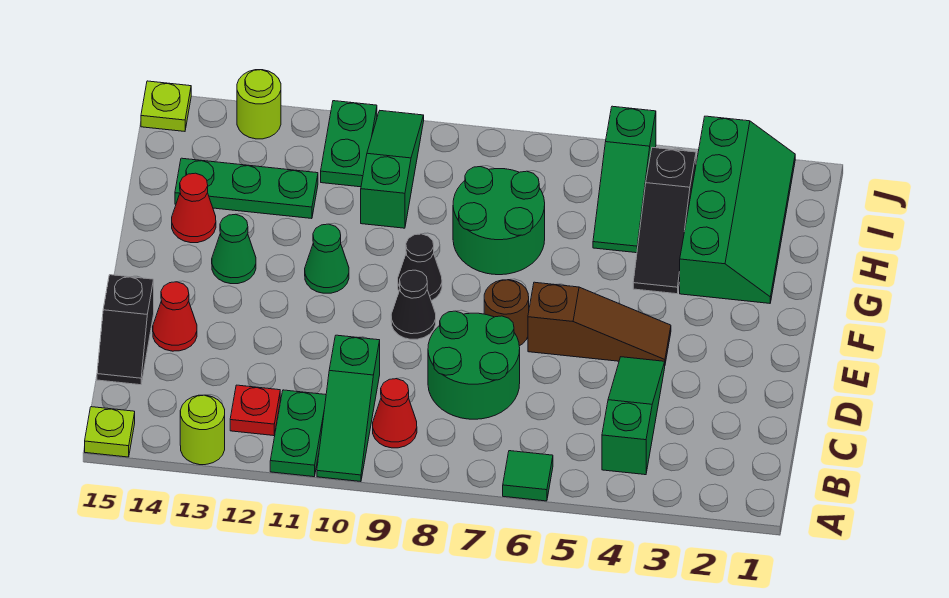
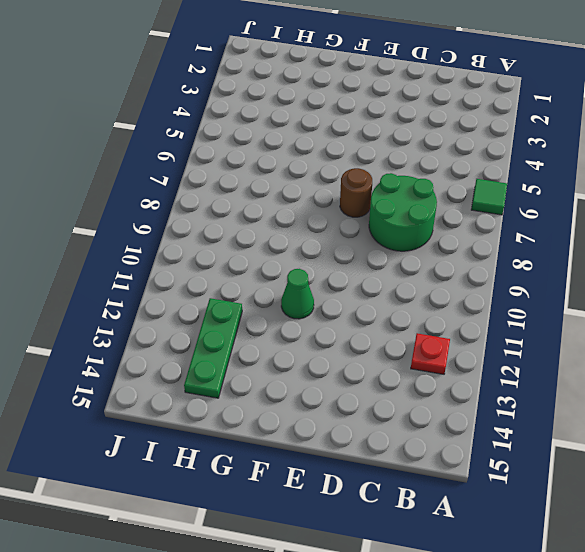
none -> green slope A10:C10 level 1 top C
none -> green plate A11:B11 level 1
none -> lime round brick A13 level 1

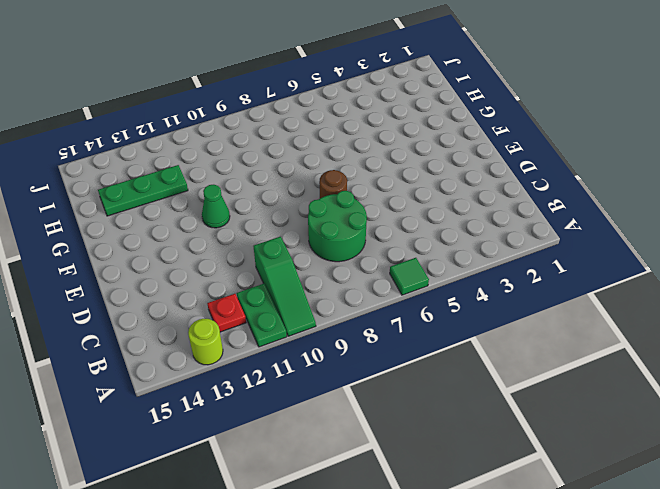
none -> lime plate A15 level 1
none -> green slope B4:D4 level 1 top B
none -> red cone B9 level 1

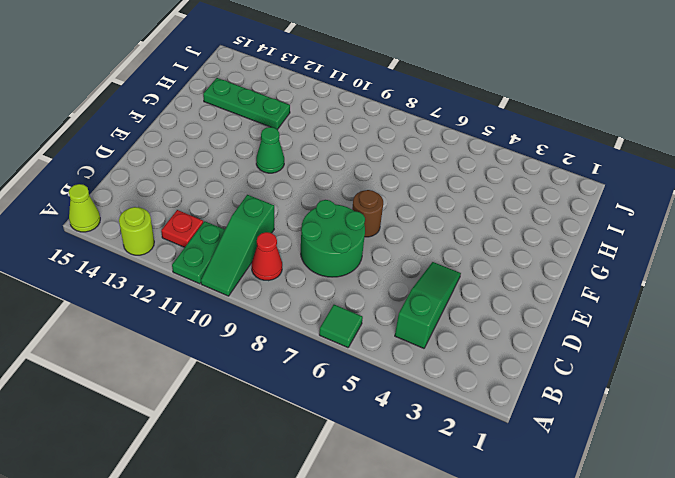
lime cone A15 level 1 -> lime plate A15 level 1
none -> black slope C15:D15 level 1 top D
none -> red cone D14 level 1
none -> brown slope E4:E6 level 1 top 6

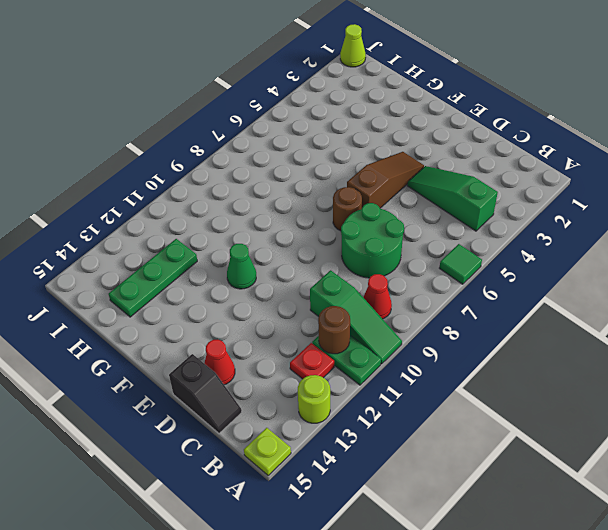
brown round brick B11 level 2 -> none
lime cone J1 level 1 -> none
none -> black cone E9 level 1
none -> black cone F9 level 1
none -> green cone F13 level 1

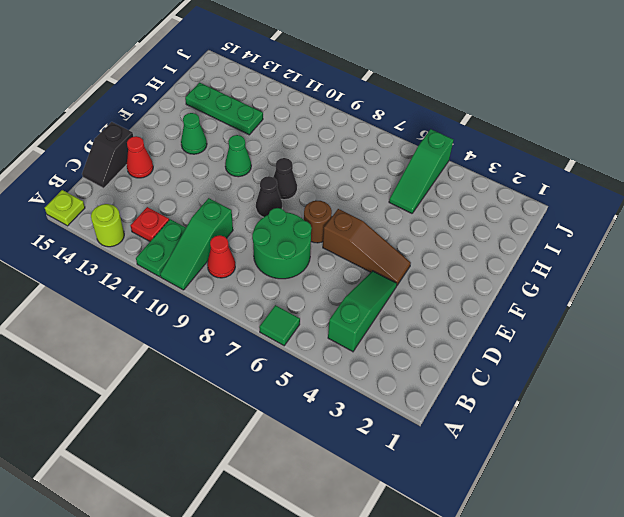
none -> green slope G2:J3 level 1 top 3
none -> black slope G4:I4 level 1 top I
none -> green round brick G7:H8 level 1

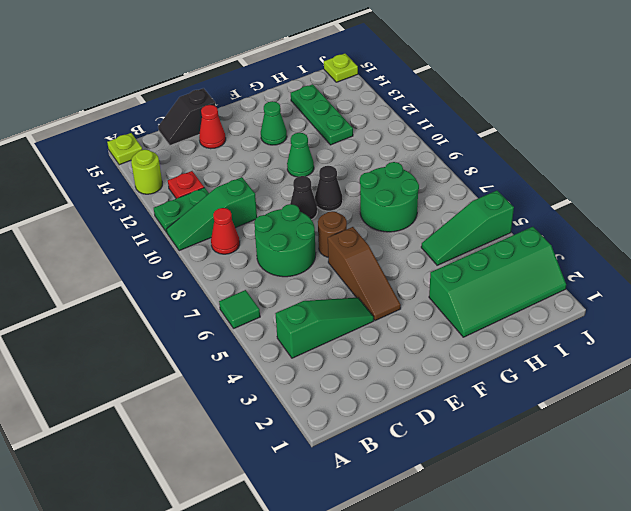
none -> black slope G4:I4 level 1 top I
none -> red cone G14 level 1
none -> green slope H10:J10 level 1 top H

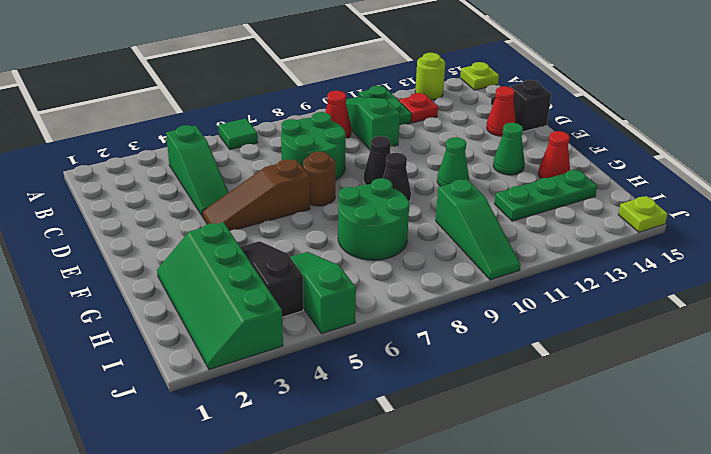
none -> green plate I11:J11 level 1
none -> lime round brick J13 level 1

